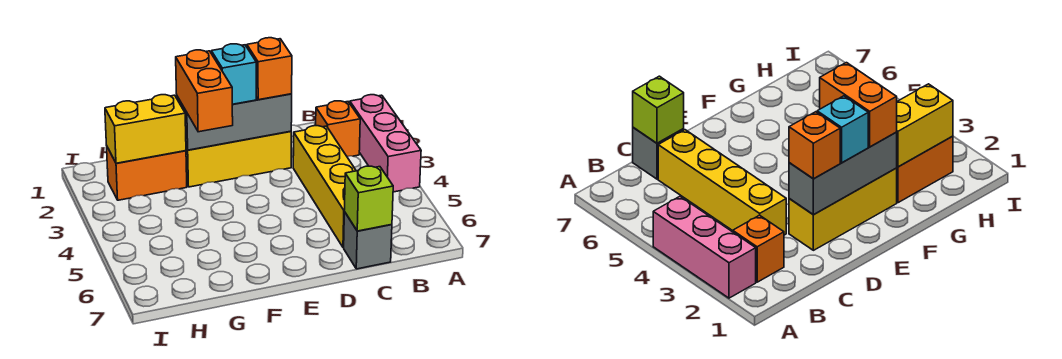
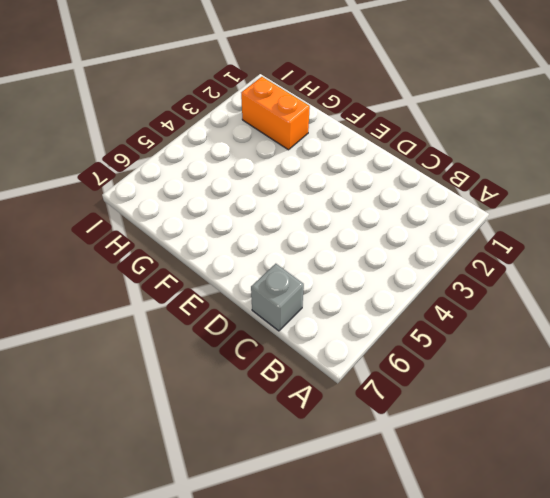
none -> pink brick A2:A4 level 1
none -> orange brick B2 level 1
none -> yellow brick C3:C6 level 1

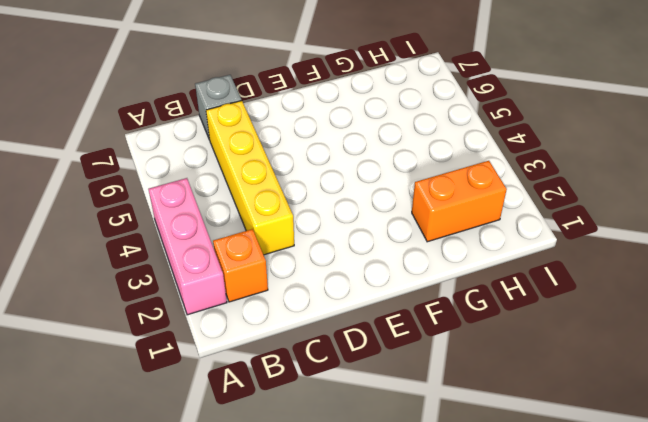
none -> yellow brick D2:F2 level 1
none -> lime brick C7 level 2
none -> grey brick D2:F2 level 2

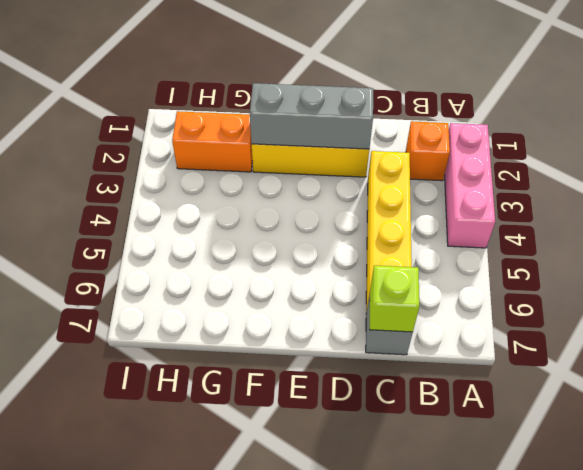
none -> yellow brick G2:H2 level 2
none -> orange brick D2 level 3
none -> cyan brick E2 level 3

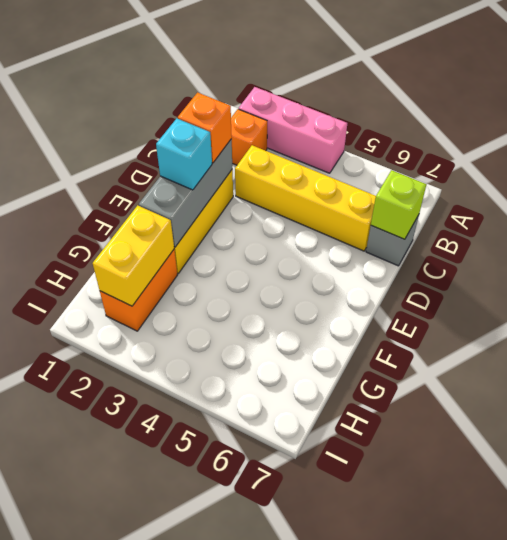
none -> orange brick F2:F3 level 3

